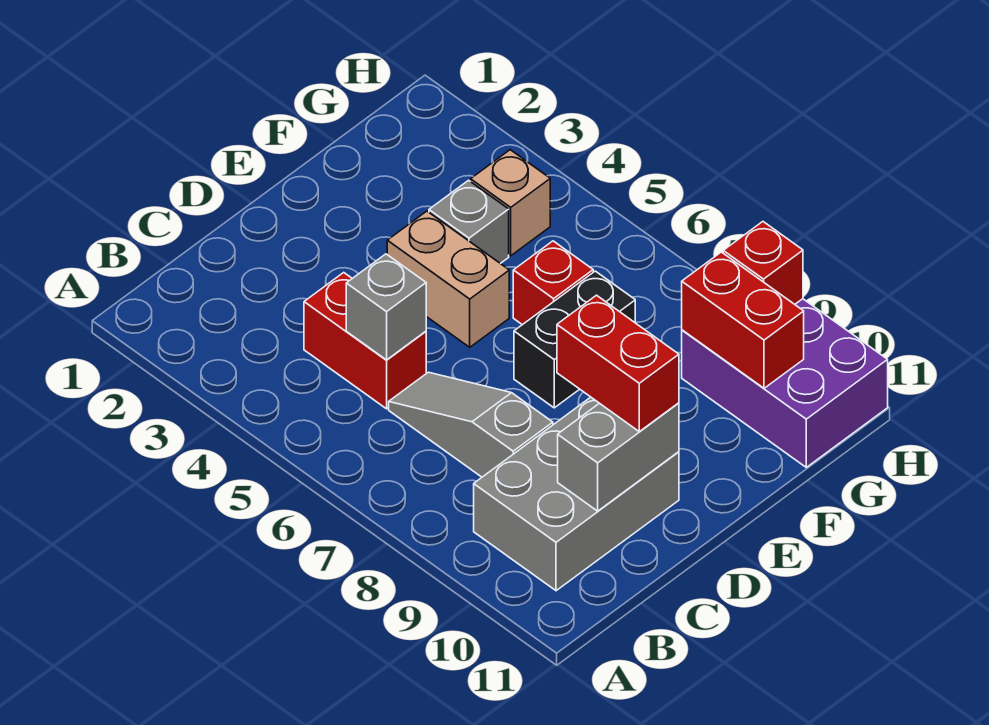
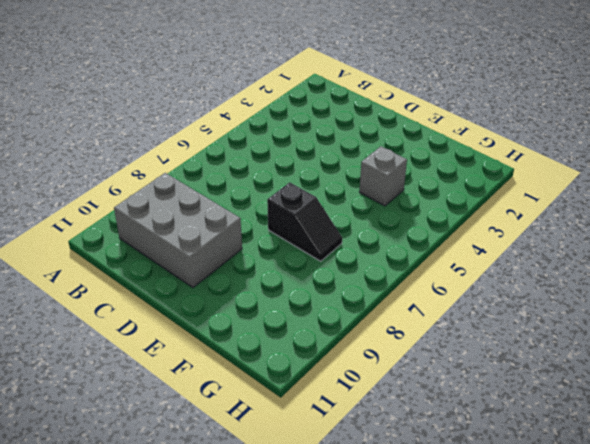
black slope E7:F7 level 1 top E -> black brick E7:F7 level 1
none -> red brick C4:C5 level 1
none -> grey slope C6:C8 level 1 top 8
none -> tan brick E4:E5 level 1

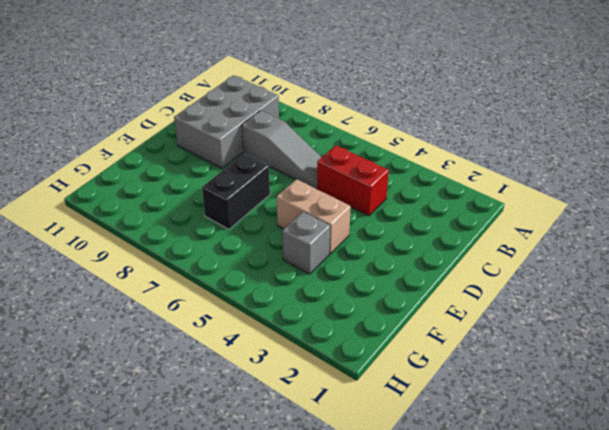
none -> red brick F6 level 1
none -> tan brick G4 level 1
none -> purple brick G9:H11 level 1

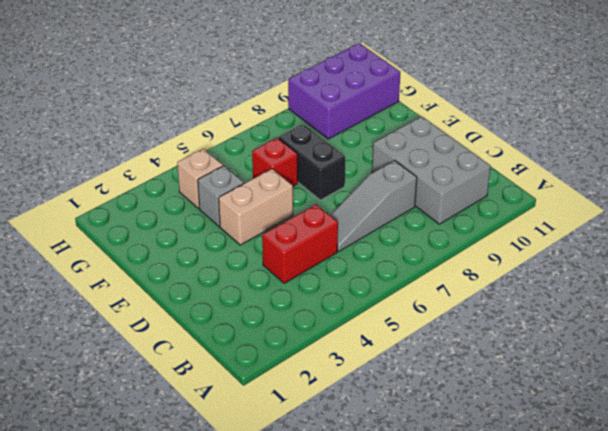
none -> grey brick C5 level 2
none -> grey brick C10:D10 level 2
none -> red brick G9:G10 level 2

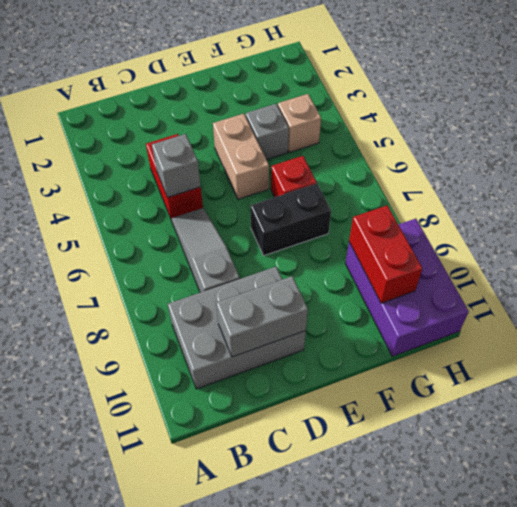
none -> red brick H9 level 2
none -> red brick D9:D10 level 3

